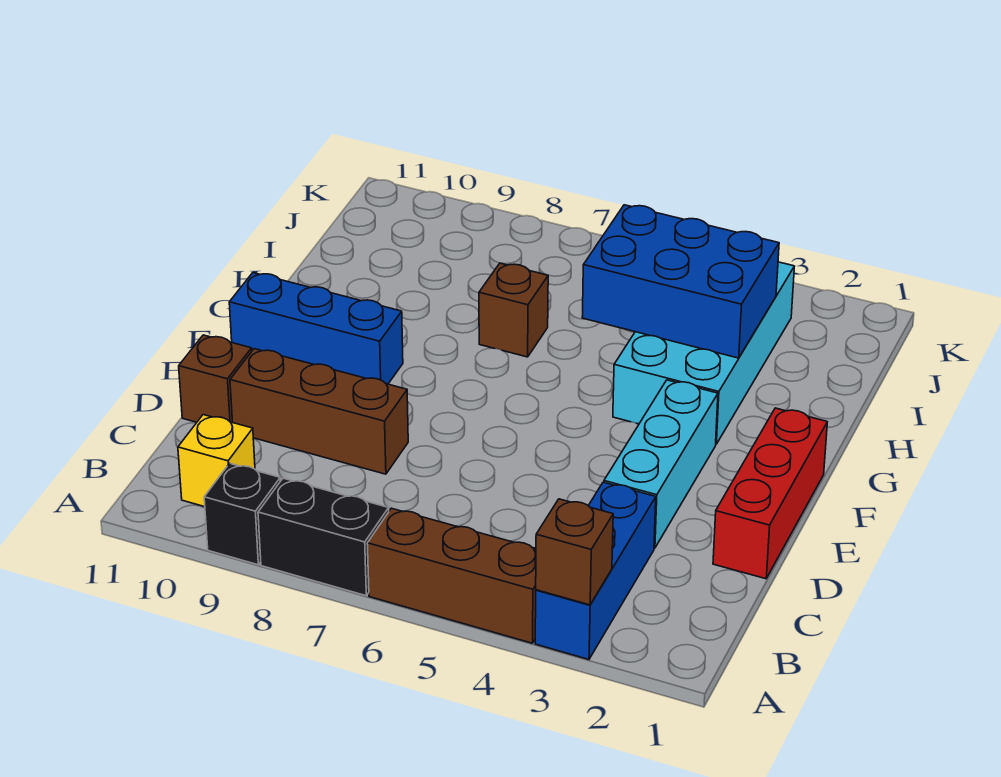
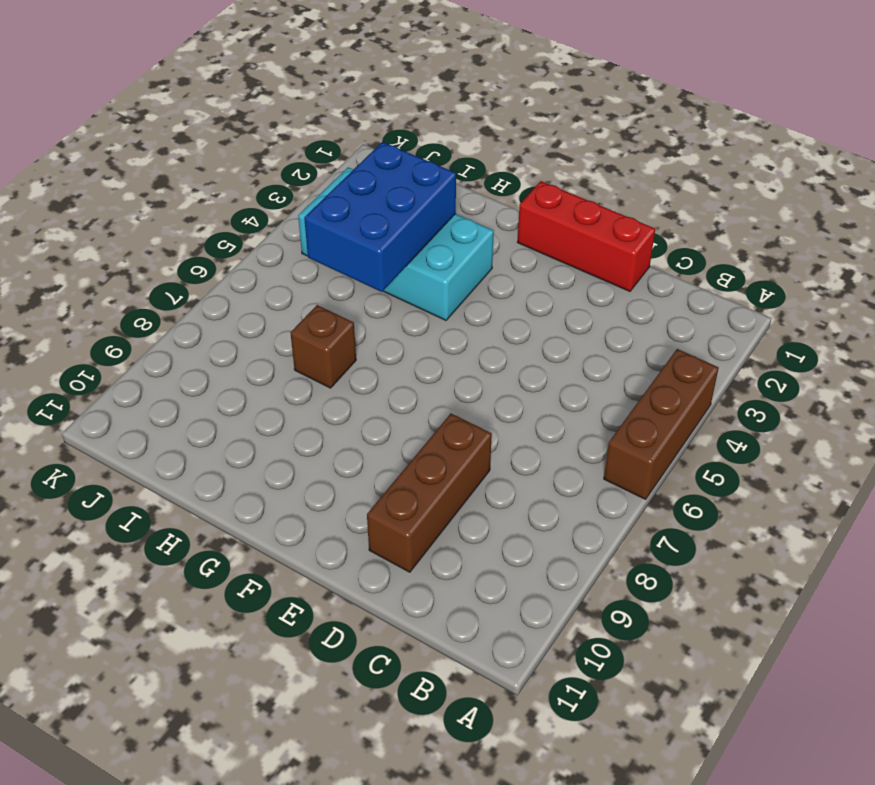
none -> blue brick A3:C3 level 1
none -> black brick A7:A8 level 1
none -> black brick A9 level 1

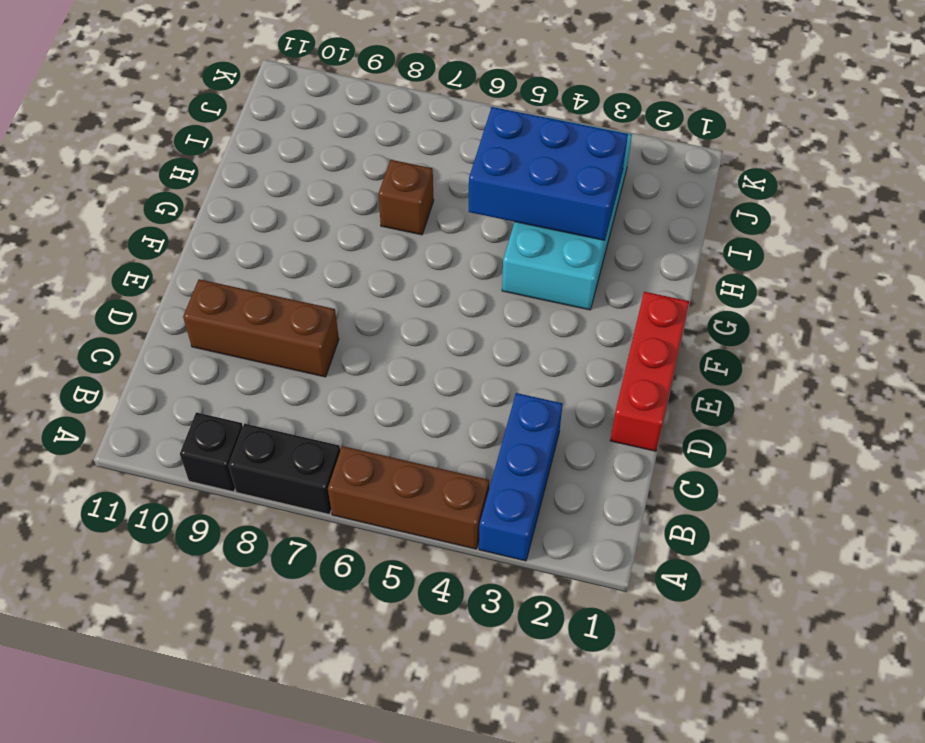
none -> yellow brick B10 level 1
none -> cyan brick D3:F3 level 1
none -> brown brick D11 level 1

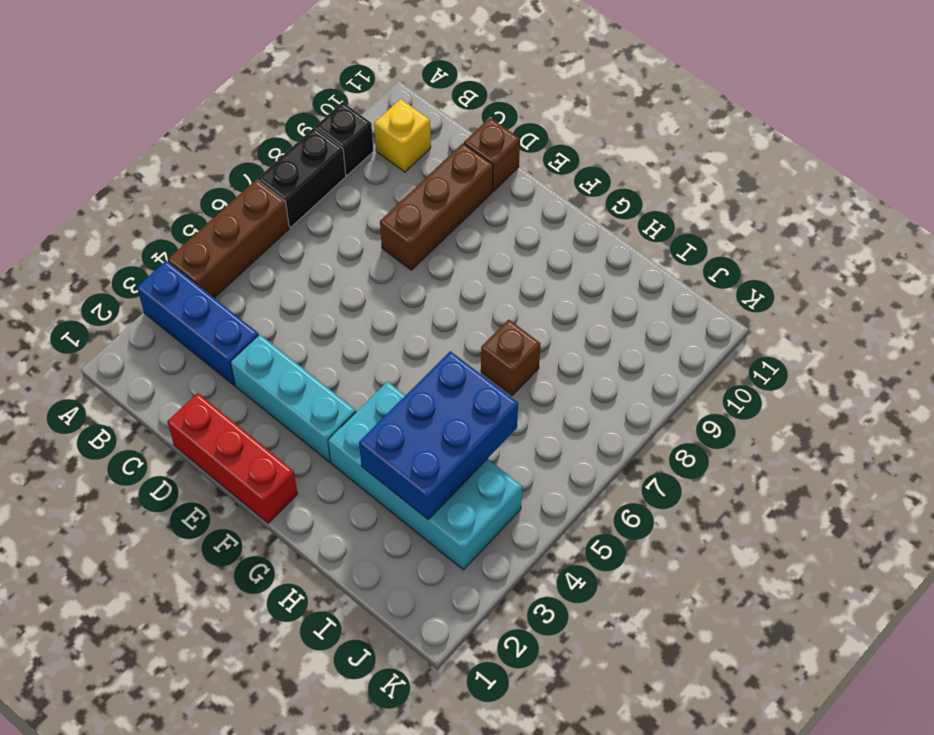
none -> blue brick F9:F11 level 1
none -> brown brick A3 level 2

